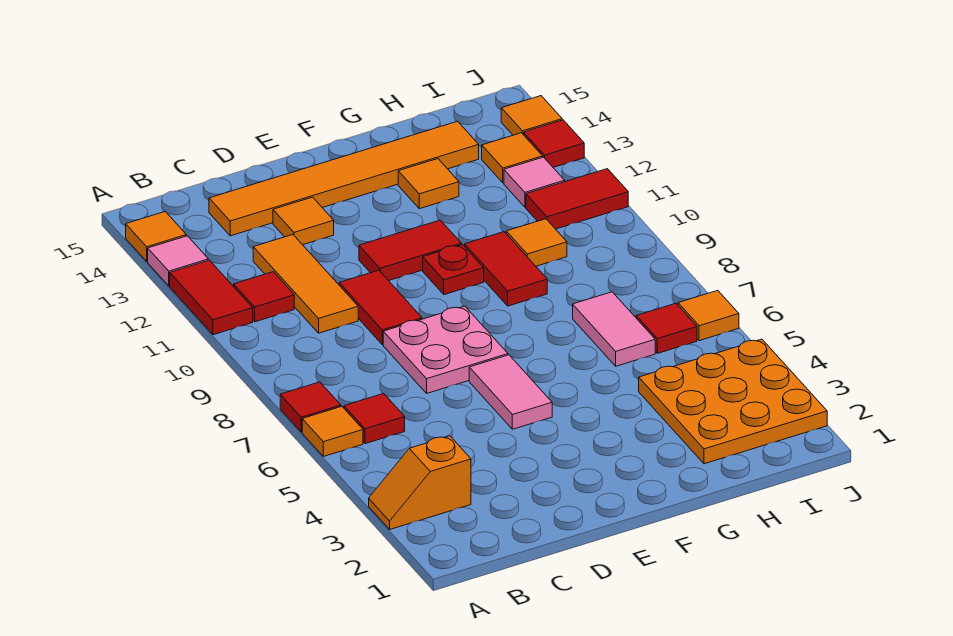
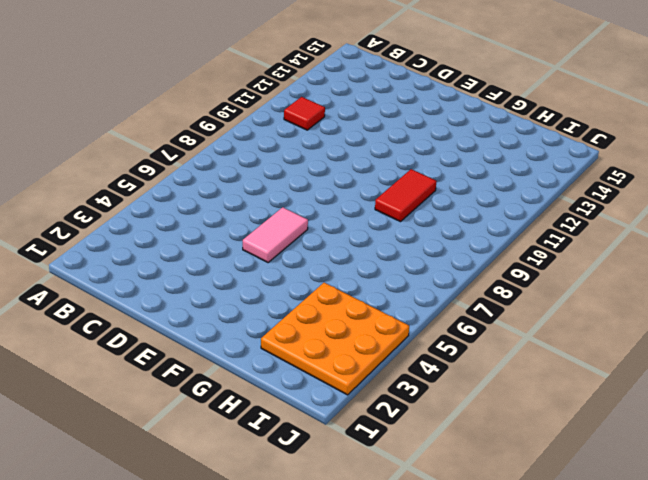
none -> orange slope A3:B3 level 1 top B
none -> orange tile A6 level 1
none -> red tile A7 level 1

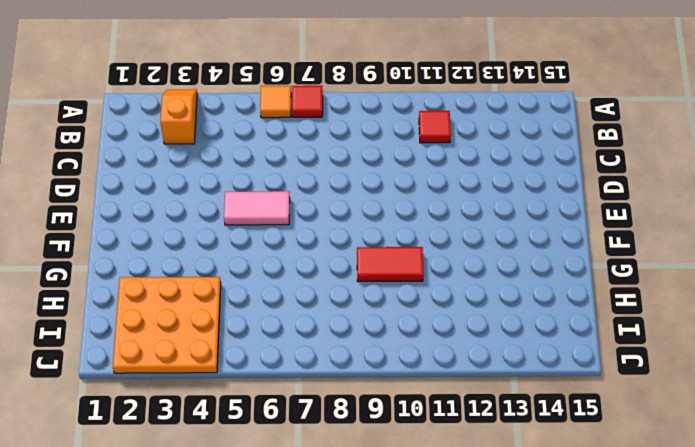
none -> red tile A11:A12 level 1
none -> pink tile A13 level 1
none -> orange tile A14 level 1

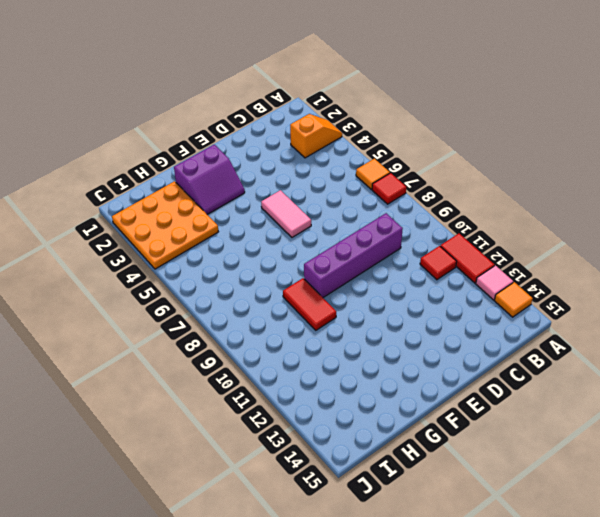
purple brick C9:F9 level 1 -> red tile D9:D10 level 1
purple slope F2:G3 level 1 top 2 -> none
none -> red tile B6 level 1
none -> orange tile C10:C12 level 1
none -> orange tile C14:H14 level 1

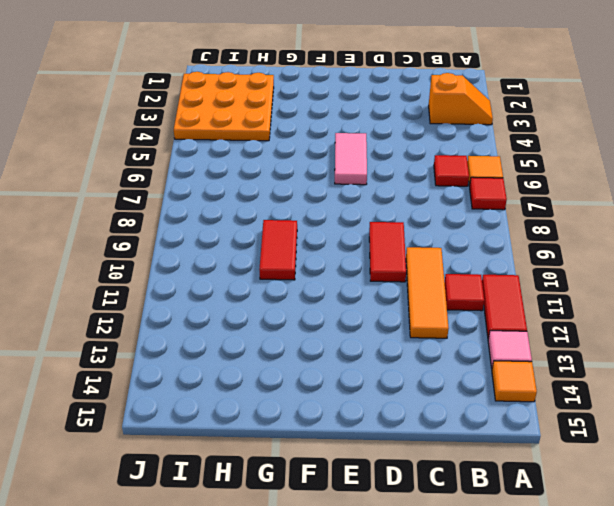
none -> orange tile C14:H14 level 1
none -> pink plate D7:E8 level 1
none -> orange tile D13 level 1

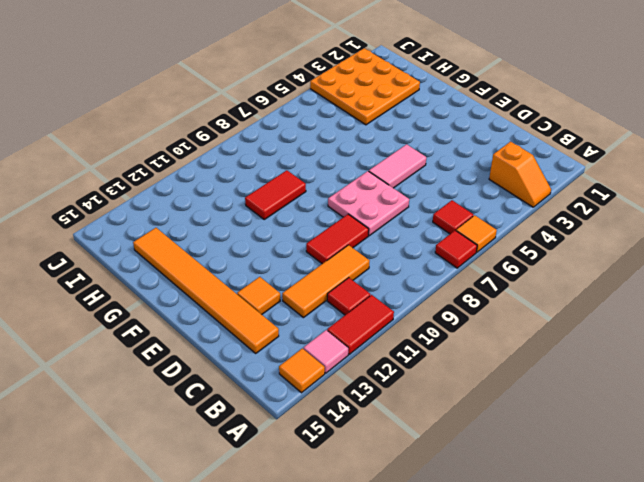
none -> red tile E11:F11 level 1
none -> red plate F10 level 1
none -> orange tile G13 level 1

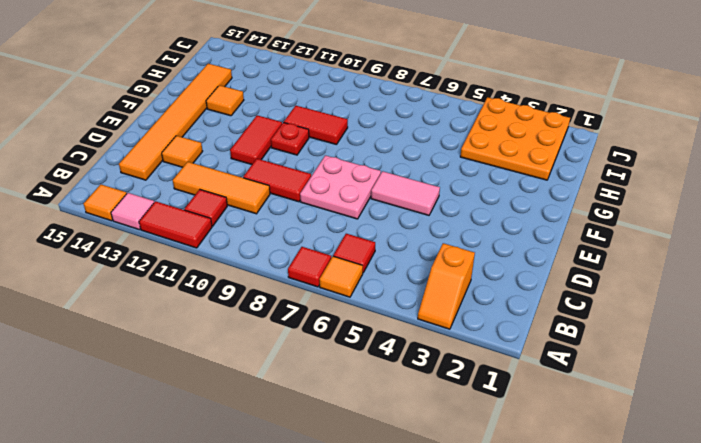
none -> pink tile H6:H7 level 1
none -> orange tile H10 level 1
none -> red tile I6 level 1

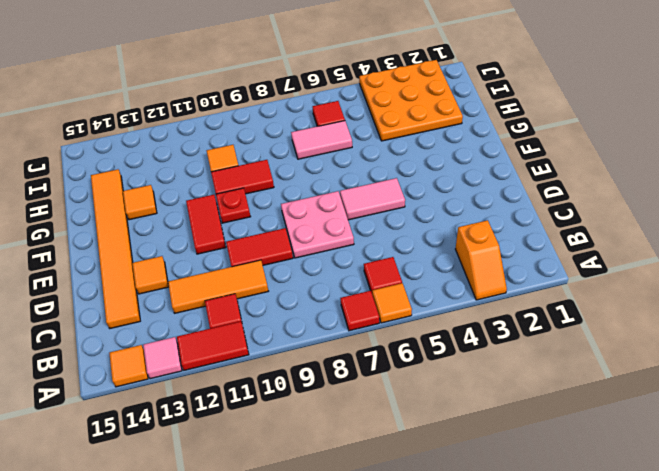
none -> red tile I11:J11 level 1
none -> pink tile I12 level 1
none -> orange tile I13 level 1

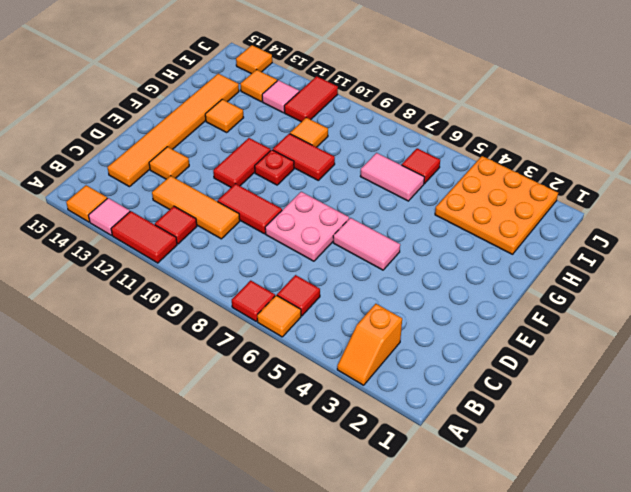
none -> orange tile J6 level 1
none -> red tile J13 level 1

